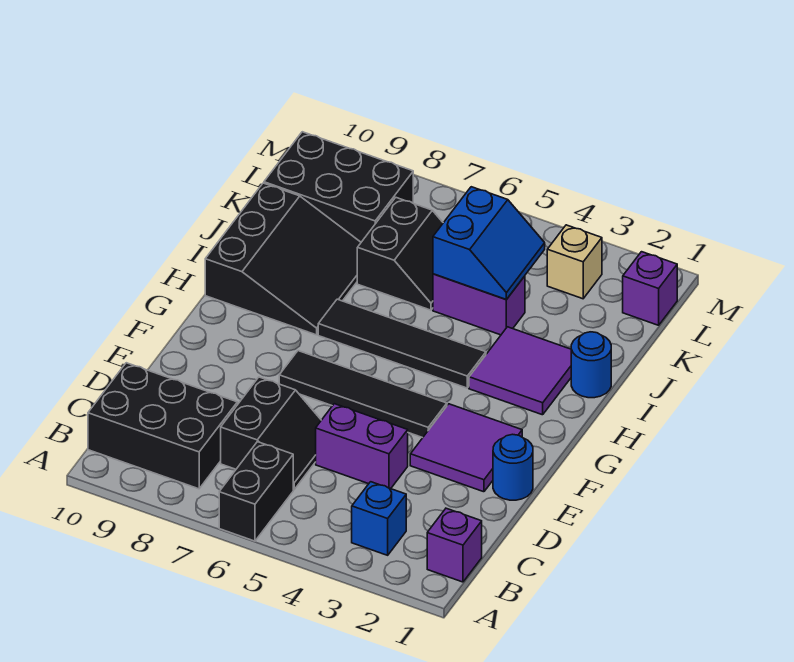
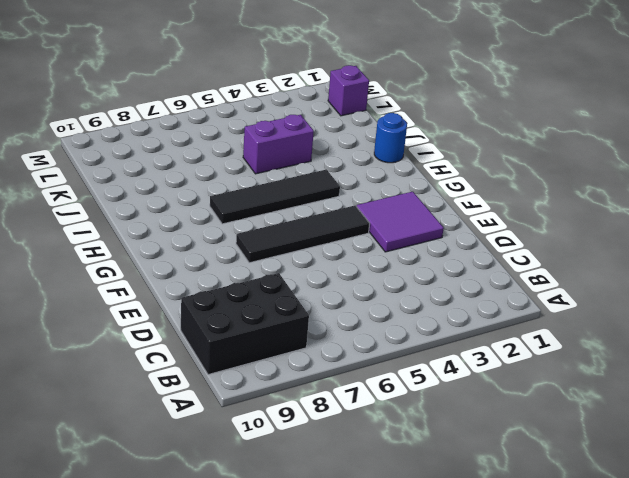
none -> black brick A6:B6 level 1
none -> purple brick B1 level 1
none -> blue brick B3 level 1

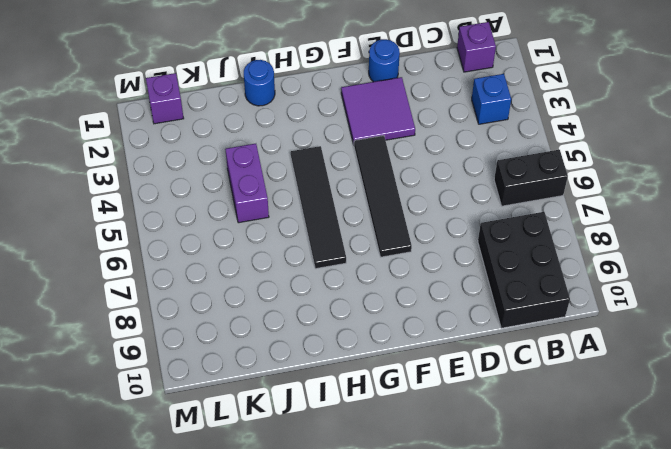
none -> black slope C6:D7 level 1 top 7
none -> purple brick D4:D5 level 1
none -> purple tile H2:I3 level 1

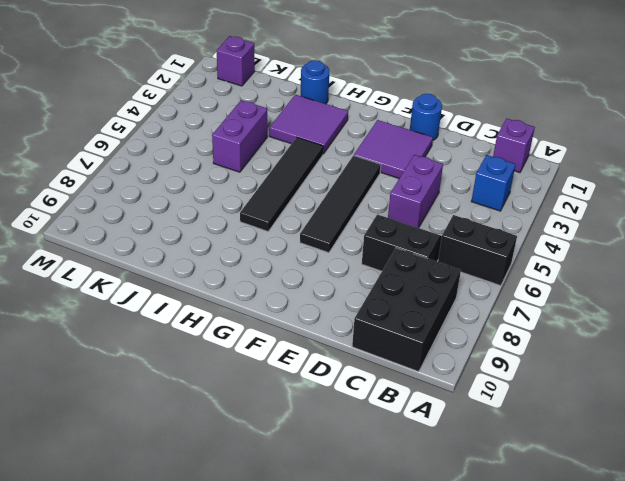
none -> black slope H8:J10 level 1 top 10
none -> black slope J6:K7 level 1 top 7
none -> black brick K8:L10 level 1

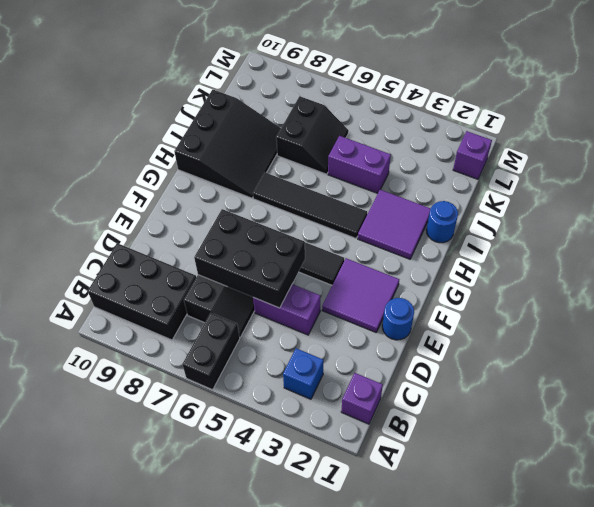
black brick D5:E7 level 2 -> black brick K8:L10 level 1
none -> tan brick L3 level 1
none -> blue slope J4:K5 level 2 top 5

